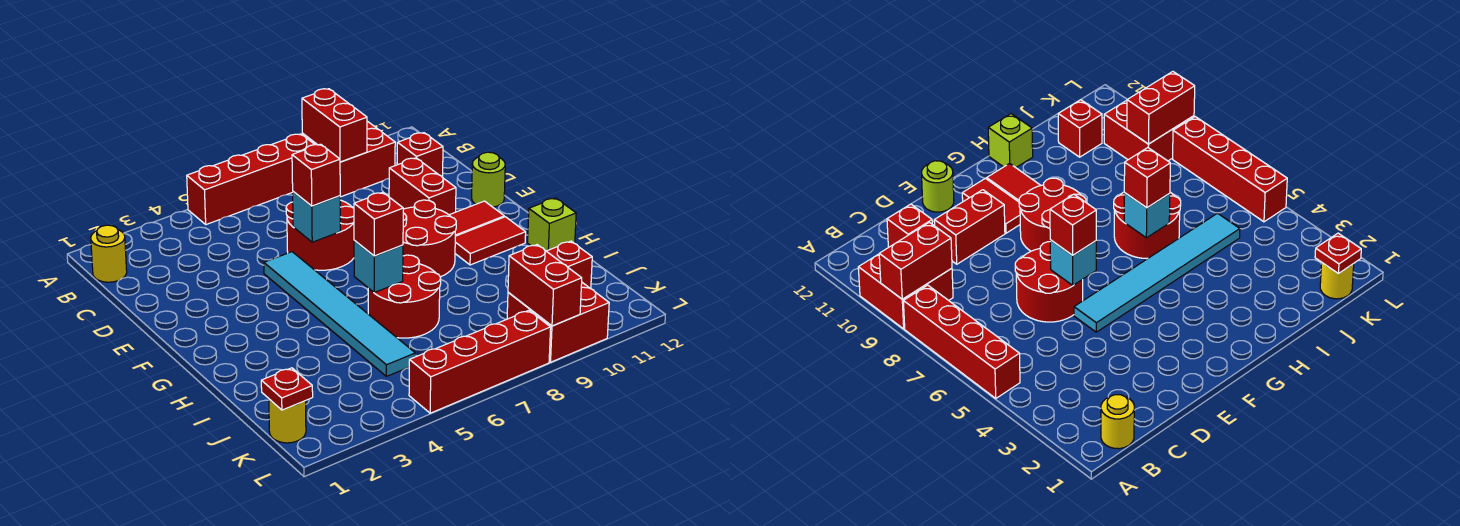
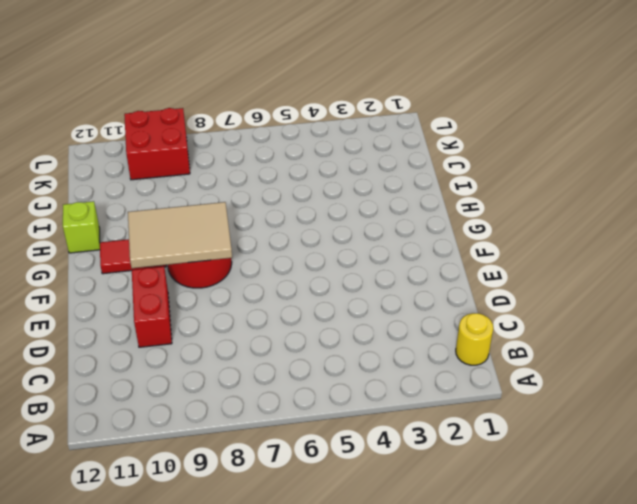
tan tile F8:G10 level 2 -> none
none -> red brick A5:A8 level 1
none -> red brick A9:B10 level 1
none -> red brick C11 level 1

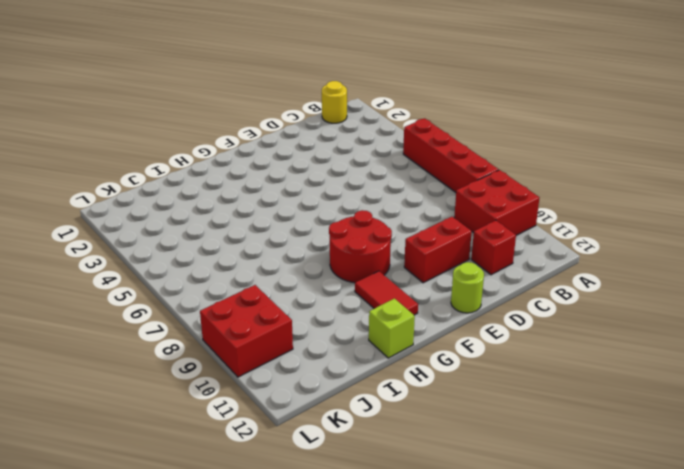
none -> red round brick D6:E7 level 1
none -> cyan tile E5:J5 level 1
none -> red tile F10:F11 level 1

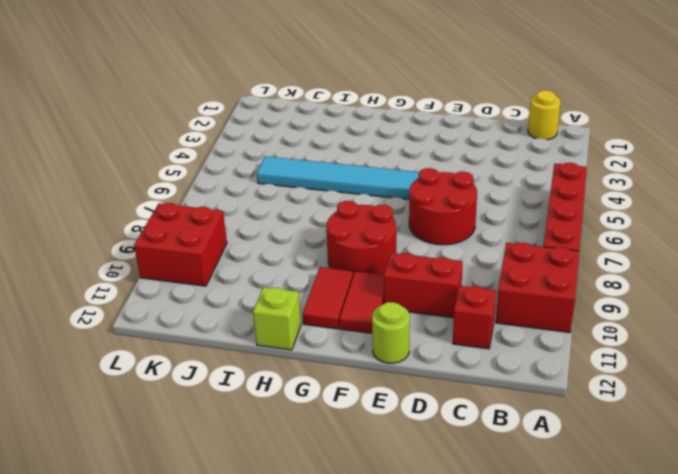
none -> red round brick H6:I7 level 1
none -> red brick J11 level 1
none -> yellow round brick K1 level 1

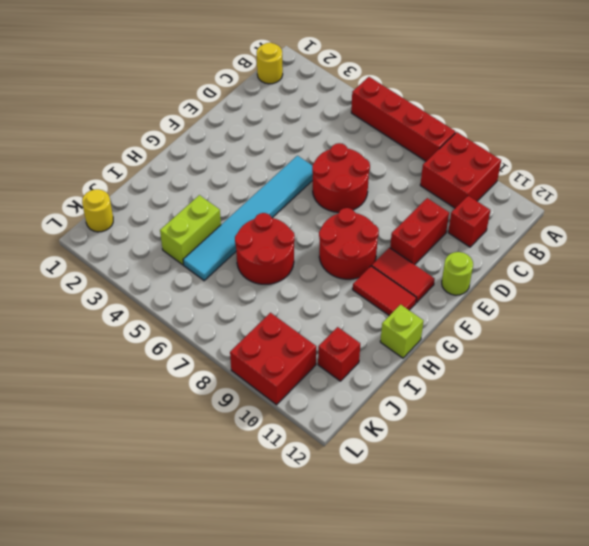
lime brick I4:J4 level 1 -> none
none -> red brick L5:L8 level 1
none -> red brick A9:B9 level 2
none -> cyan brick E6 level 2

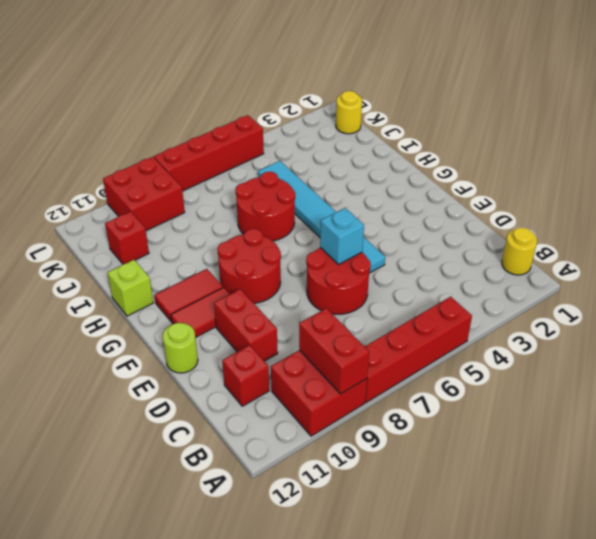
none -> cyan brick H6 level 2
none -> red plate K1 level 2
none -> red brick K9:L9 level 2

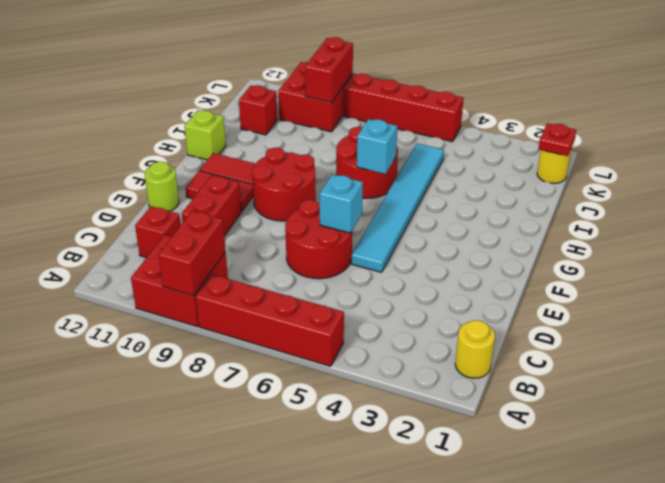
none -> red brick E6 level 3
none -> red brick H6 level 3

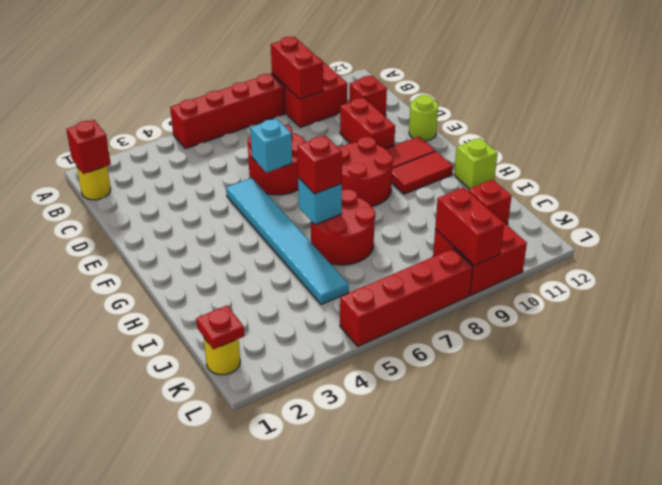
red brick B1 level 2 -> red brick E6 level 3

